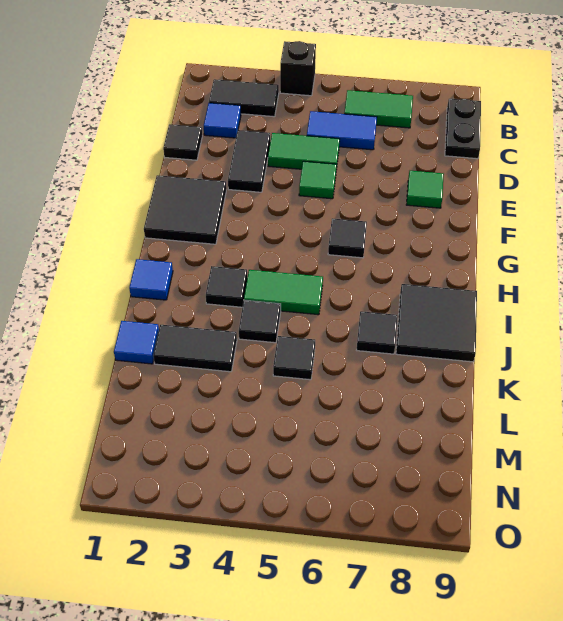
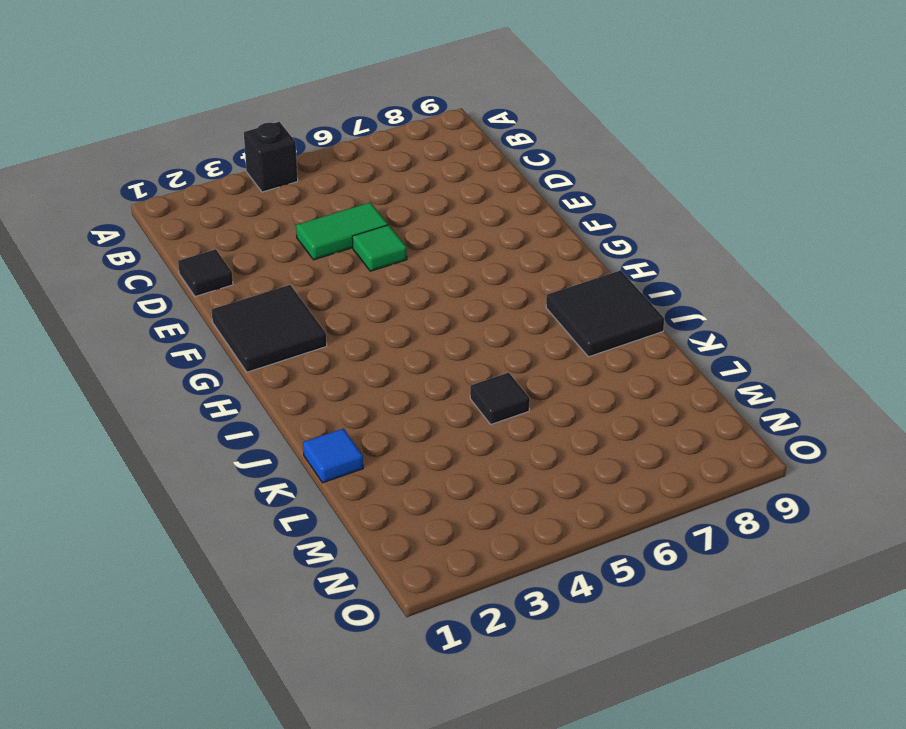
none -> black tile B2:B3 level 1
none -> green tile B6:B7 level 1
none -> black plate B9:C9 level 1

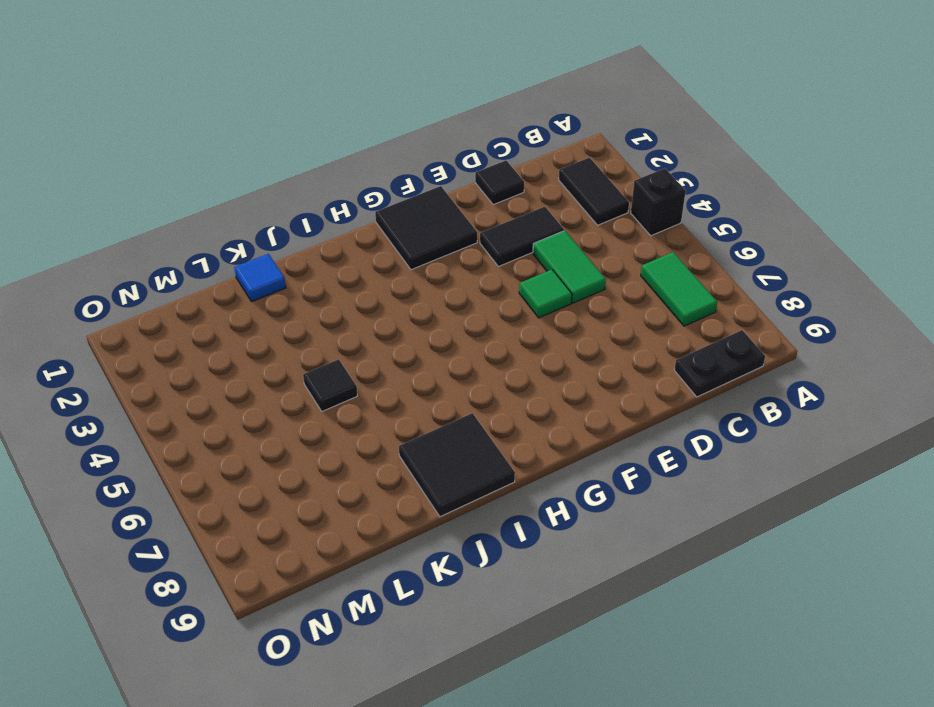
none -> blue tile C2 level 1
none -> blue tile C5:C6 level 1
none -> green tile E8 level 1

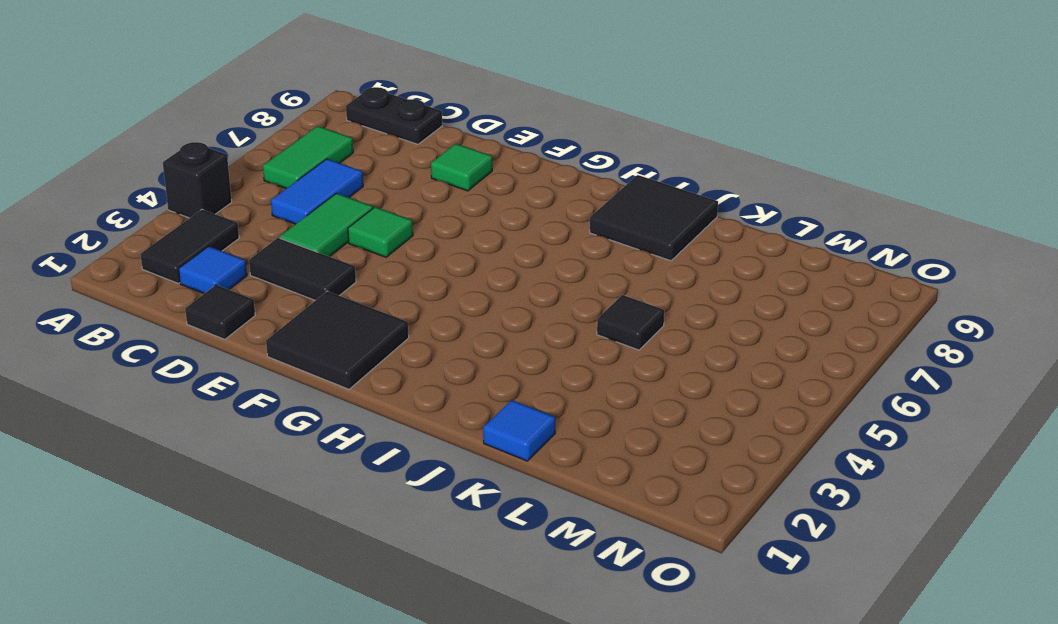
none -> black tile G6 level 1
none -> blue tile I1 level 1
none -> black tile I3 level 1

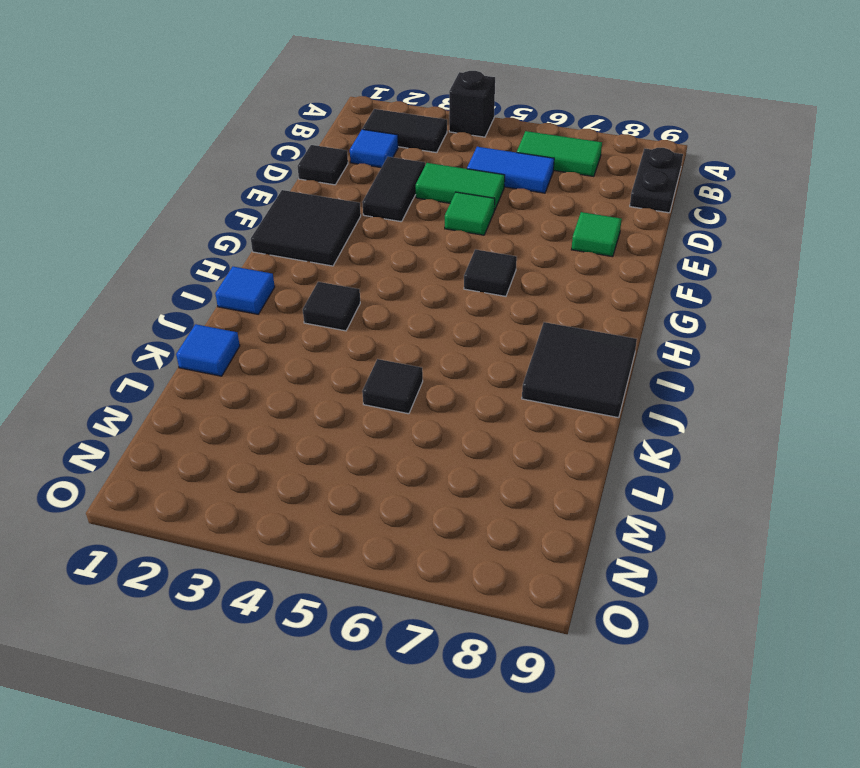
none -> green tile I4:I5 level 1
none -> black tile J4 level 1
none -> black tile J7 level 1

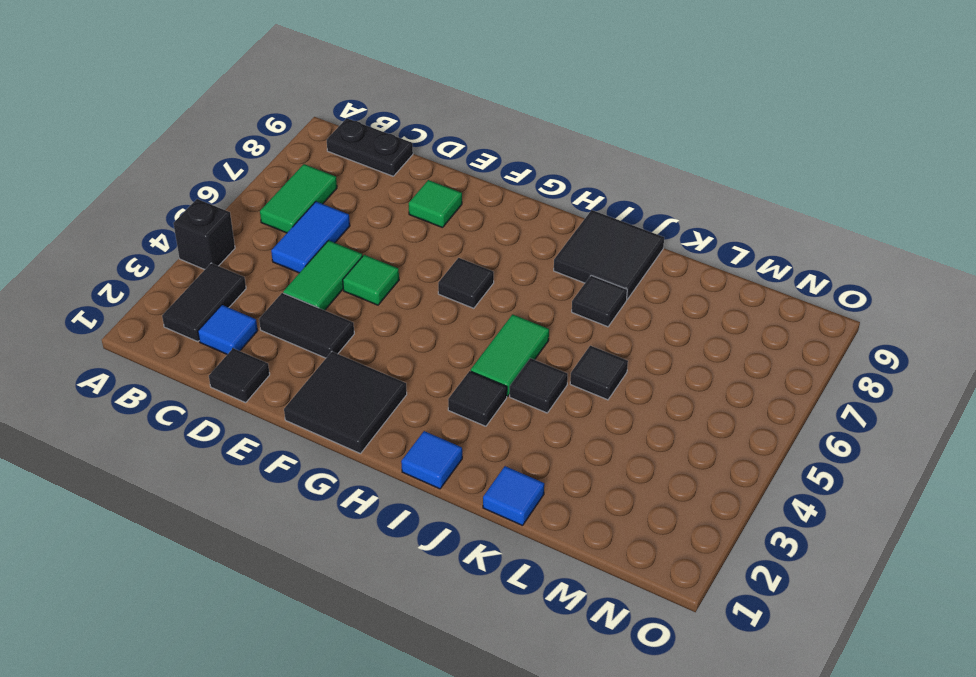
none -> black tile K2:K3 level 1

